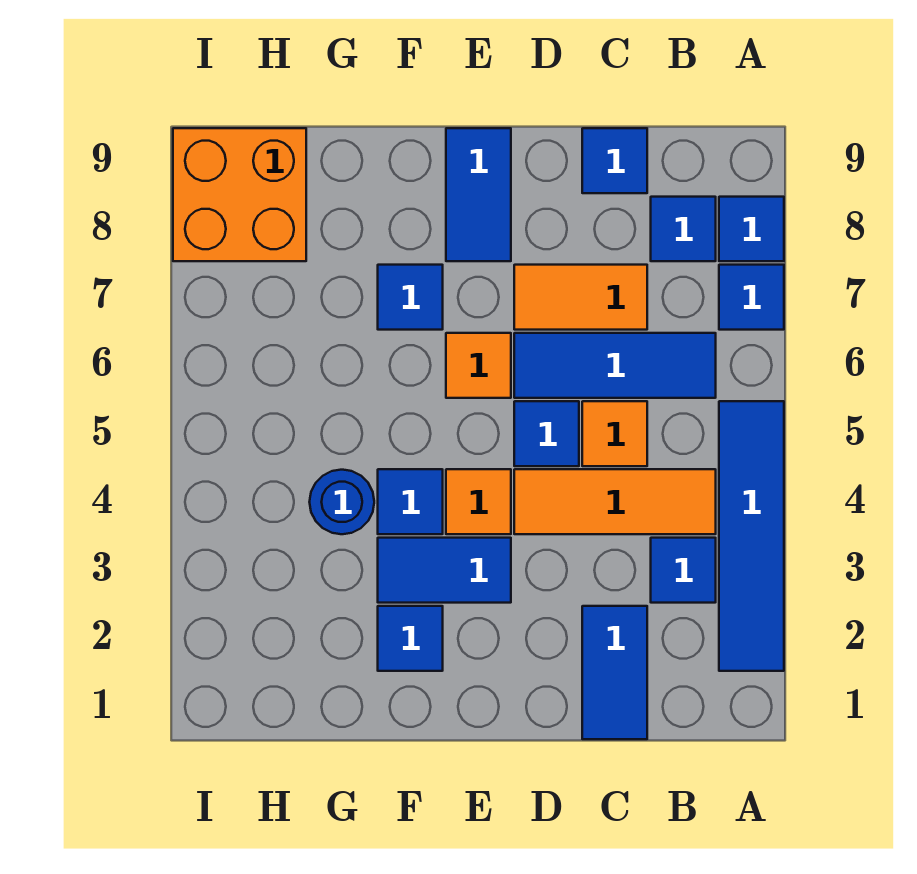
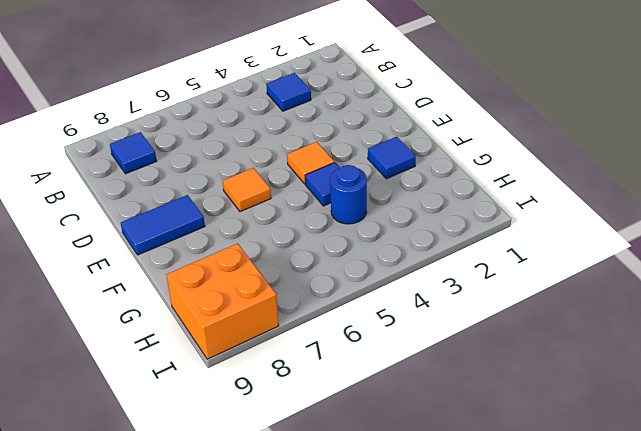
none -> blue tile A2:A5 level 1
none -> blue tile A7 level 1
none -> blue tile A8 level 1

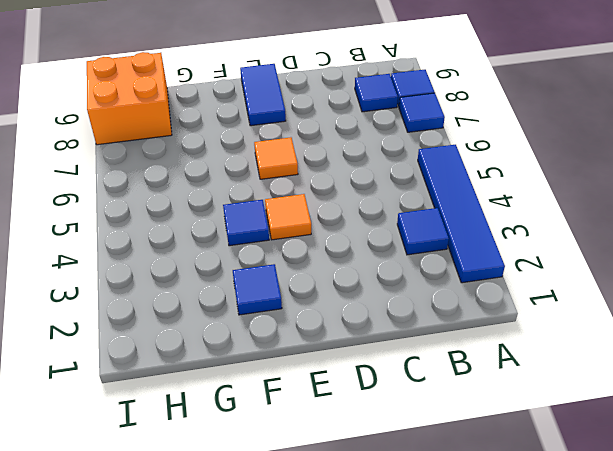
none -> orange tile B4:D4 level 1
none -> blue tile B6:D6 level 1
none -> blue tile C1:C2 level 1

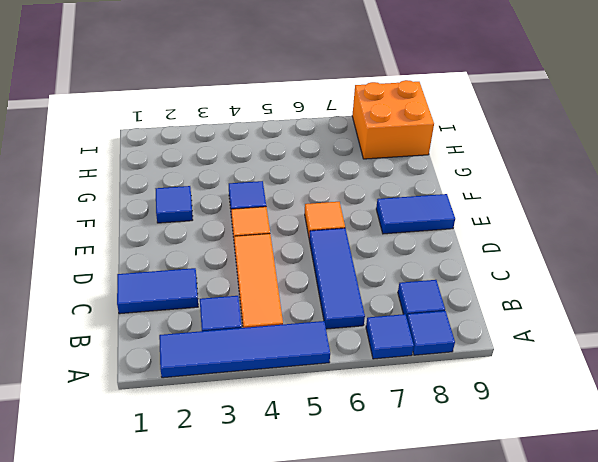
none -> orange tile C5 level 1
none -> orange tile C7:D7 level 1
none -> blue tile C9 level 1

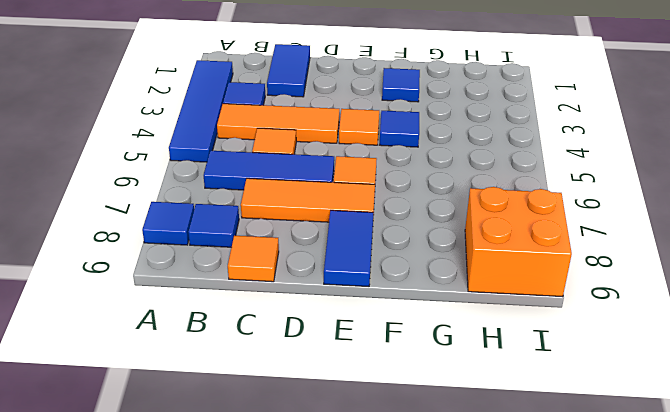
orange tile C7:E7 level 1 -> orange tile C7:D7 level 1
orange tile C9 level 1 -> blue tile C9 level 1
none -> blue tile A7 level 1
none -> blue tile D5 level 1
none -> blue tile E3:F3 level 1

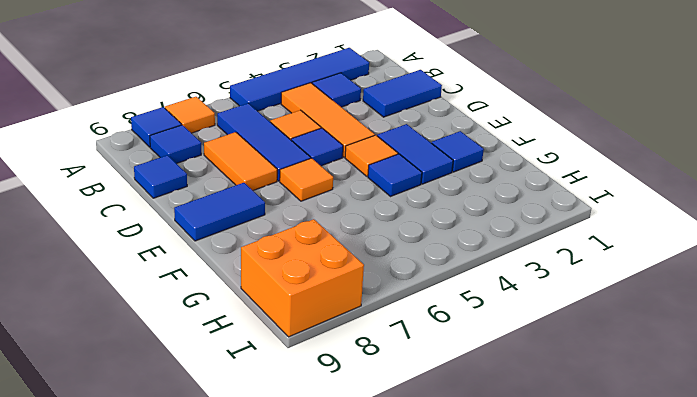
orange tile A7 level 1 -> blue tile A7 level 1
none -> blue tile F7 level 1
none -> blue round brick G4 level 1

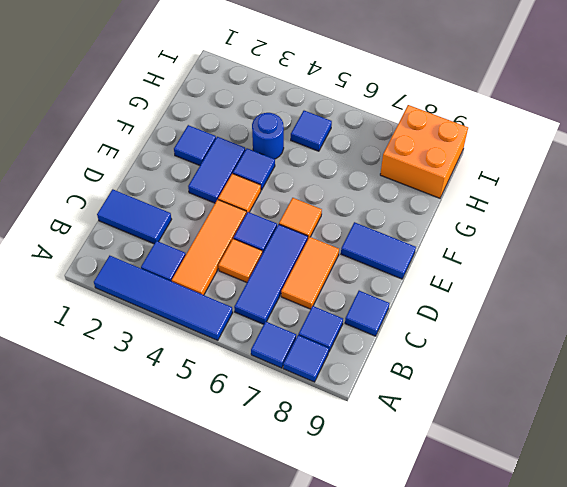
blue tile H5 level 1 -> blue tile F7 level 1

